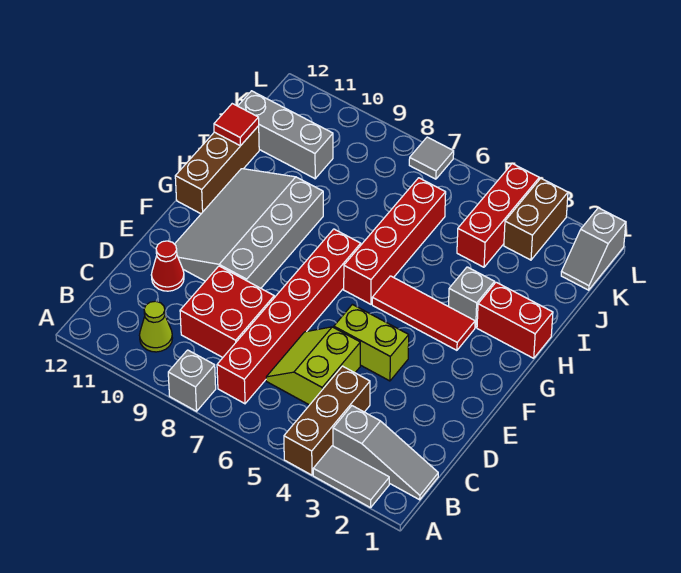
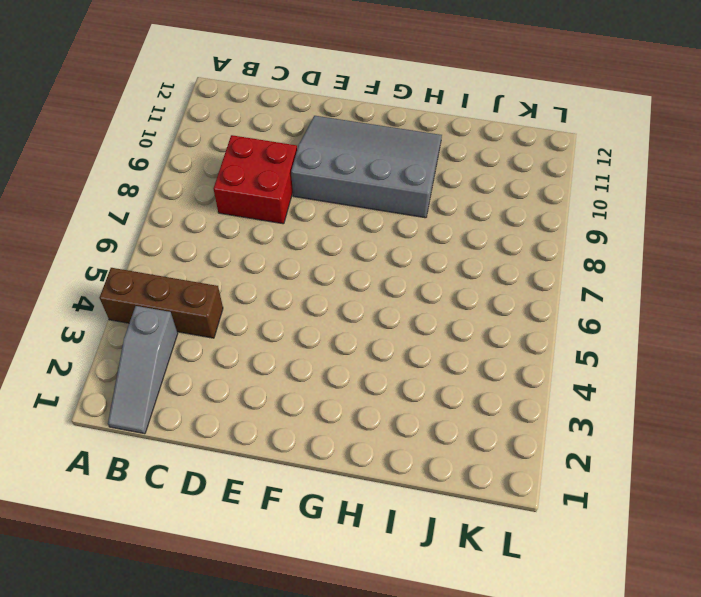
none -> grey tile A2:A3 level 1
none -> grey brick A8 level 1
none -> red brick B7:G7 level 1

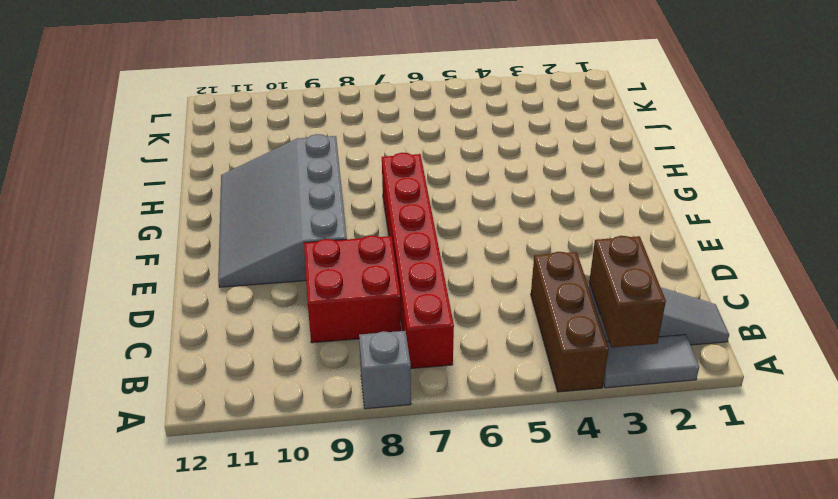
brown brick A3:B3 level 2 -> brown brick K3:L3 level 1
none -> lime cone B10 level 1
none -> lime slope C5:D6 level 1 top 5
none -> red cone D11 level 1

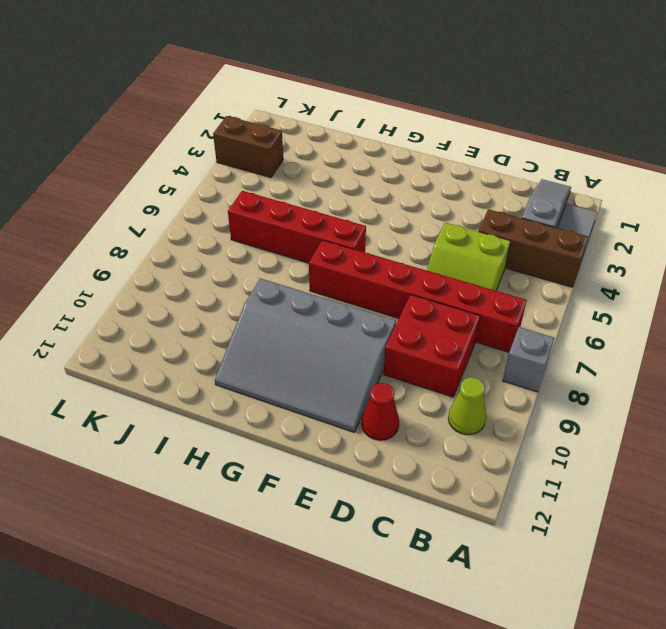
none -> lime brick E4:E5 level 1
none -> red tile G3:G5 level 1
none -> brown brick G12:I12 level 1

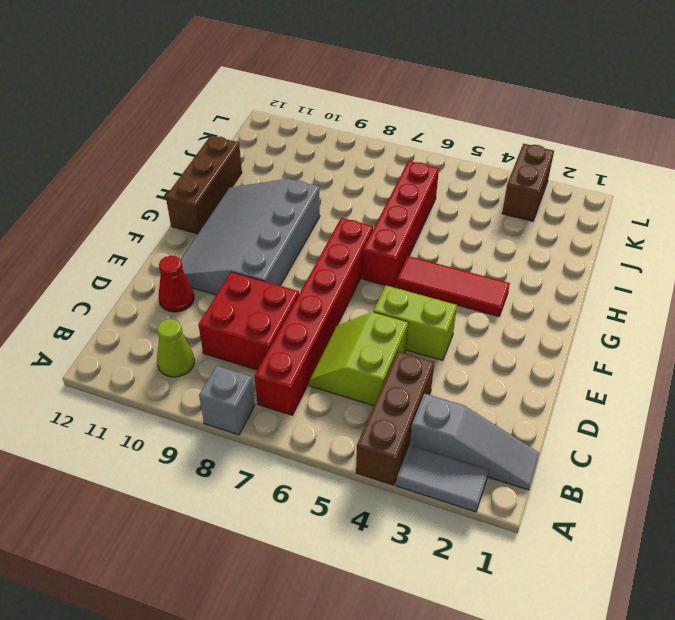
none -> red brick H1:H2 level 1
none -> grey brick H3 level 1
none -> red brick J4:L4 level 1

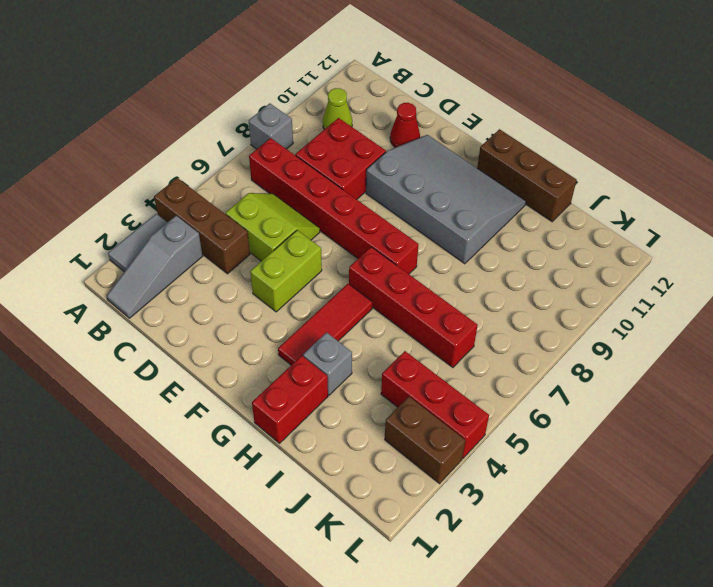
none -> grey brick J10:J12 level 1
none -> grey slope K1:L1 level 1 top L
none -> grey tile L7 level 1

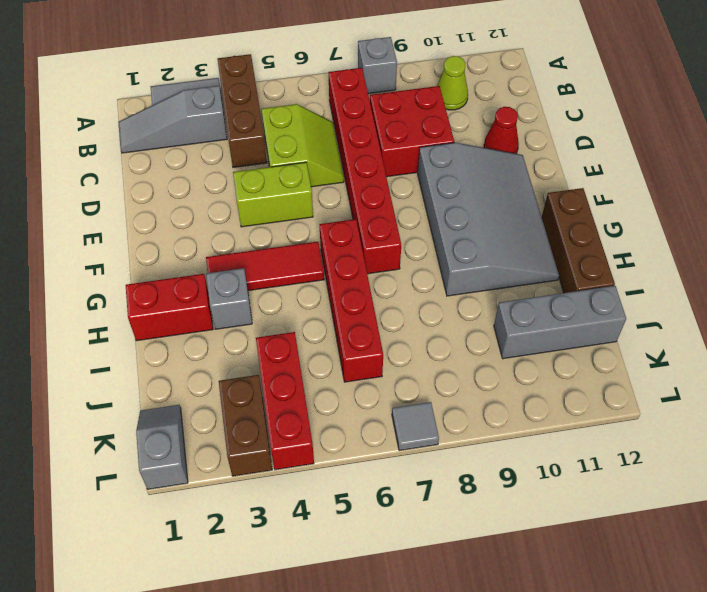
none -> red tile I12 level 2

